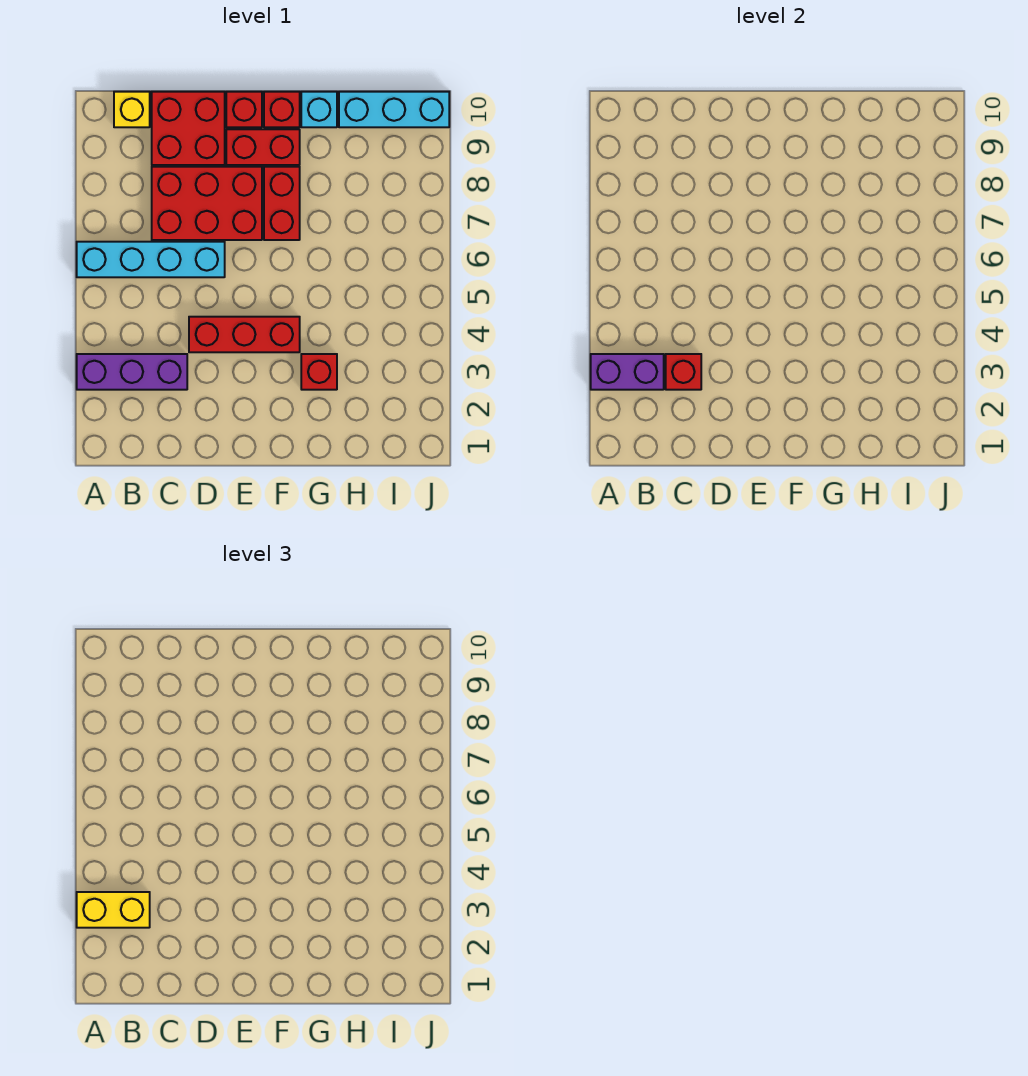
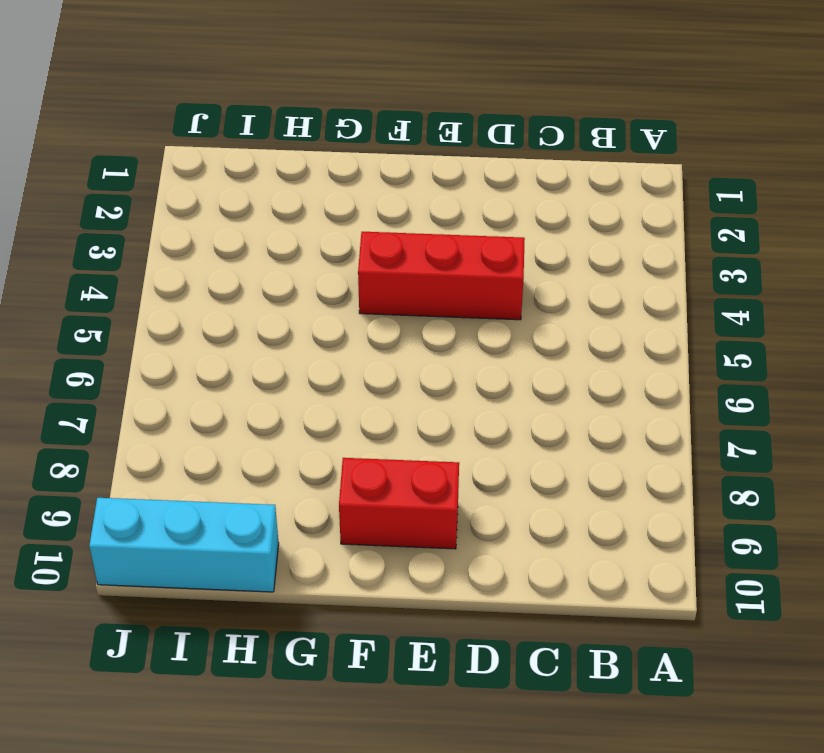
none -> purple brick A3:C3 level 1
none -> cyan brick A6:D6 level 1
none -> yellow brick B10 level 1

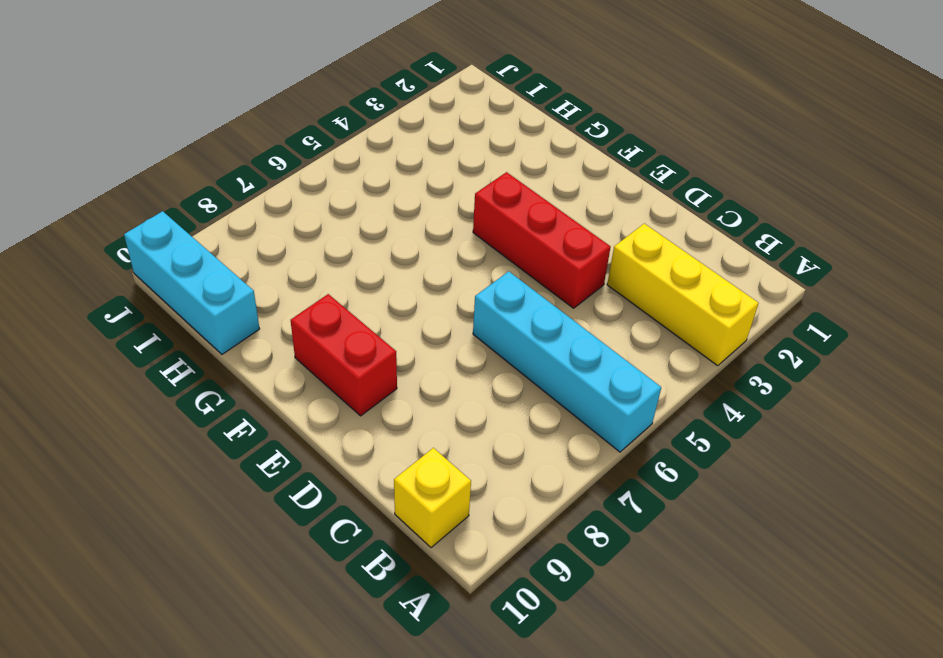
yellow brick A3:C3 level 1 -> purple brick A3:C3 level 1
none -> red brick C7:E8 level 1
none -> red brick C9:D10 level 1
none -> red brick E10 level 1

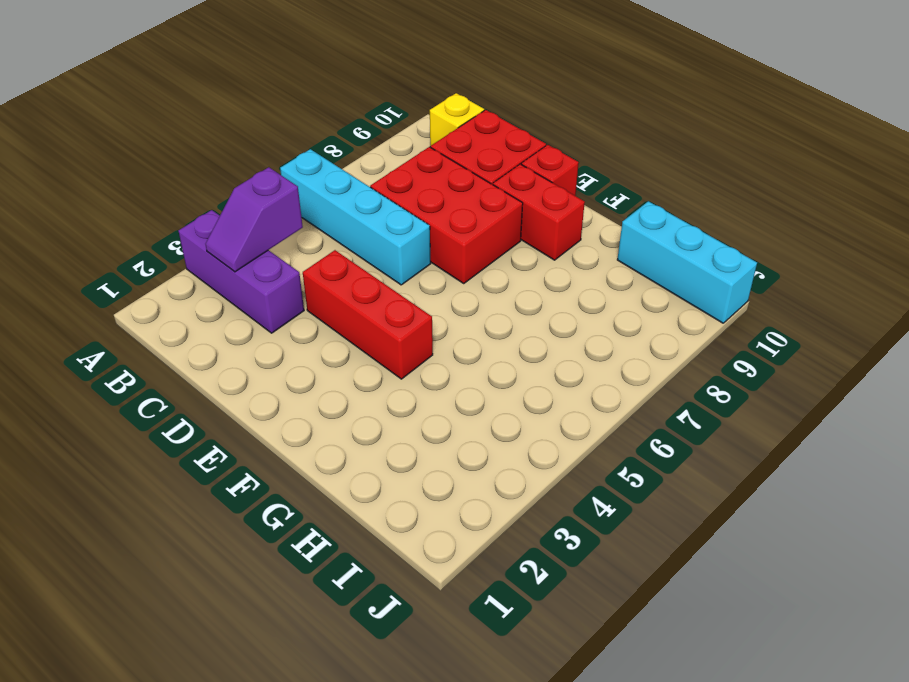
purple slope B3:B4 level 2 top 4 -> purple brick A3:B3 level 2
none -> red brick F7:F8 level 1
none -> red brick F10 level 1
none -> red brick G3 level 1

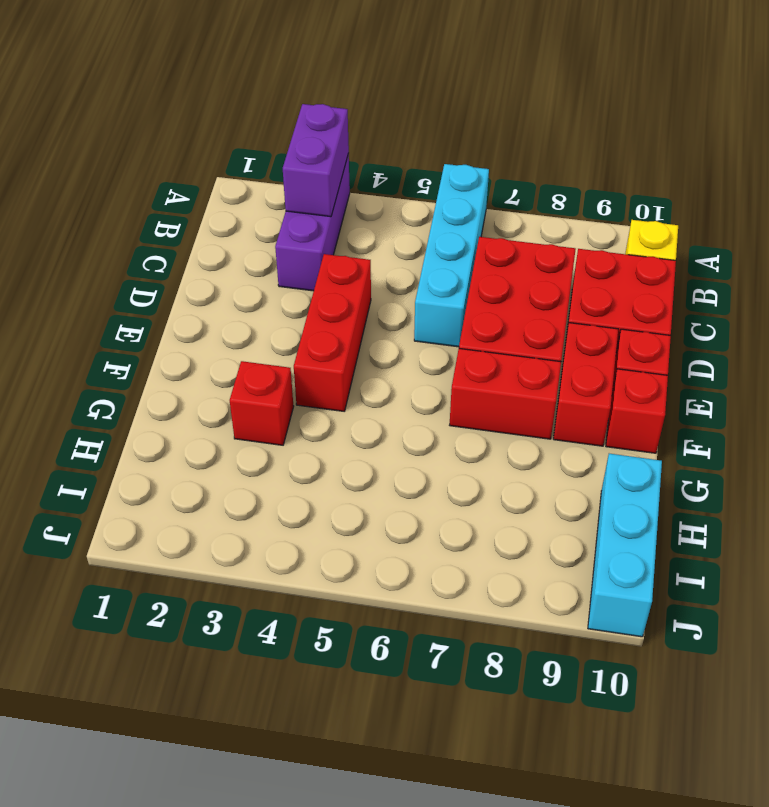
none -> cyan brick G10 level 1
none -> red brick C3 level 2
none -> yellow brick A3:B3 level 3

